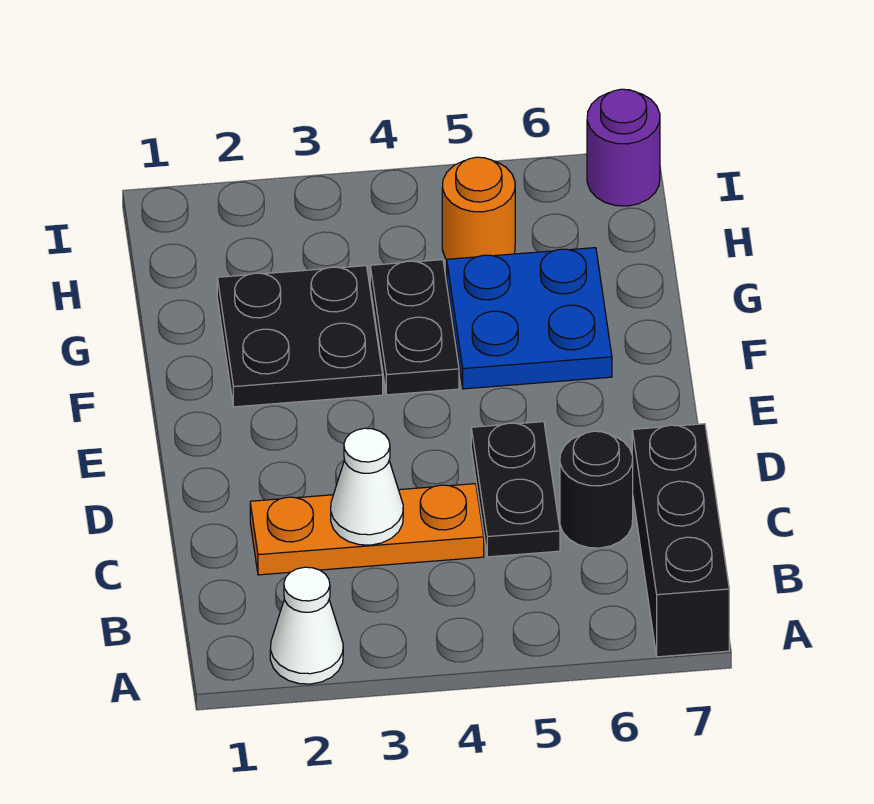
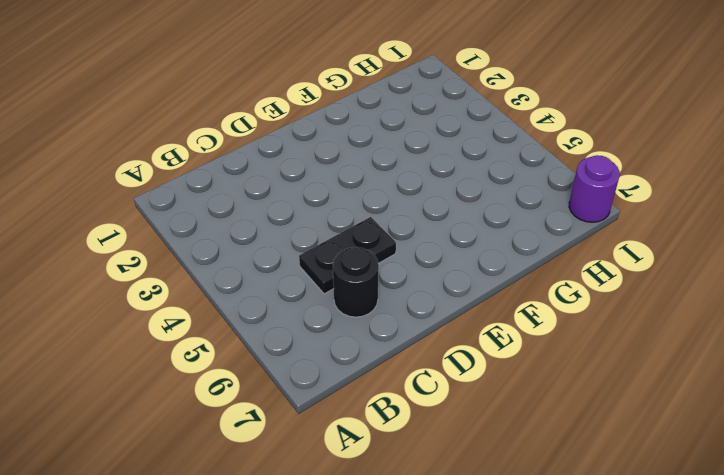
none -> white cone A2 level 1
none -> black brick A7:C7 level 1

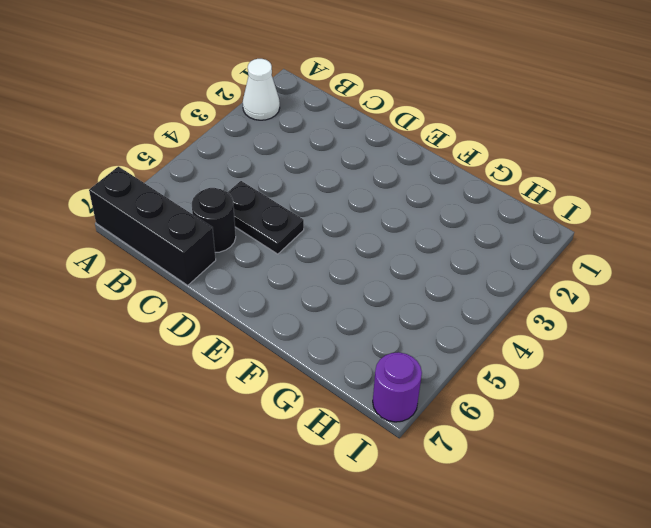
none -> orange plate C2:C4 level 1
none -> black plate F2:G3 level 1

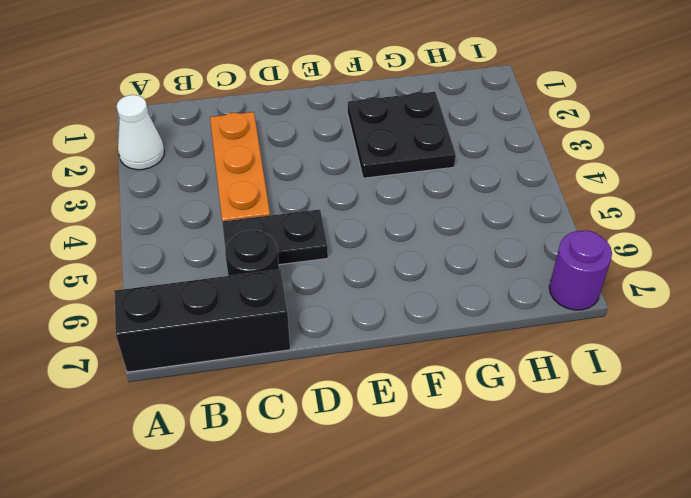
none -> black plate F4:G4 level 1
none -> blue plate F5:G6 level 1

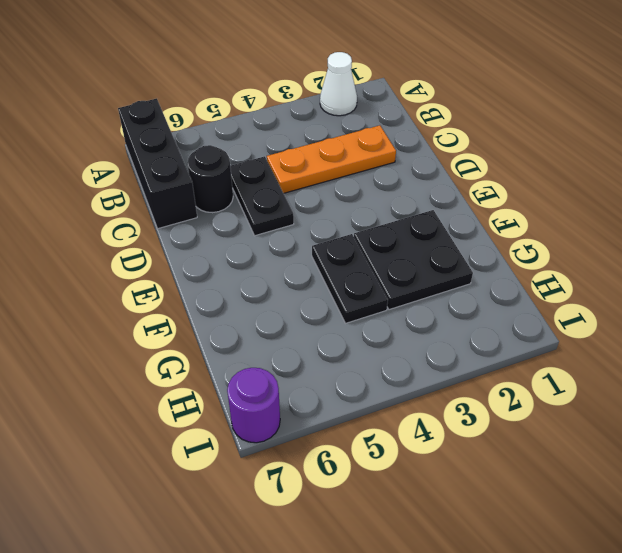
none -> blue plate F5:G6 level 1
none -> orange round brick H5 level 1

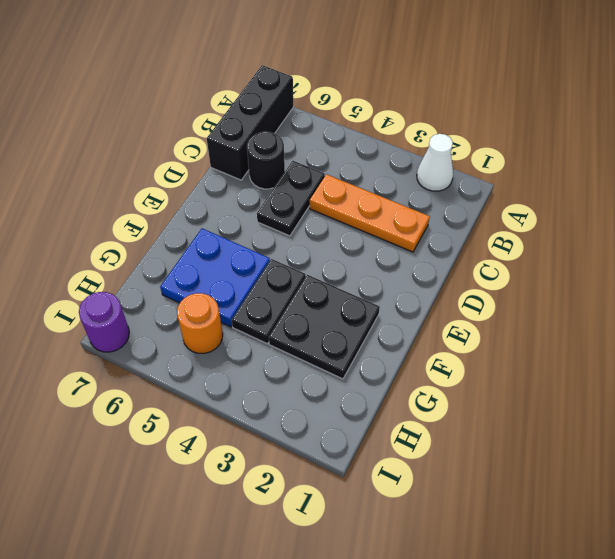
none -> white cone C3 level 2

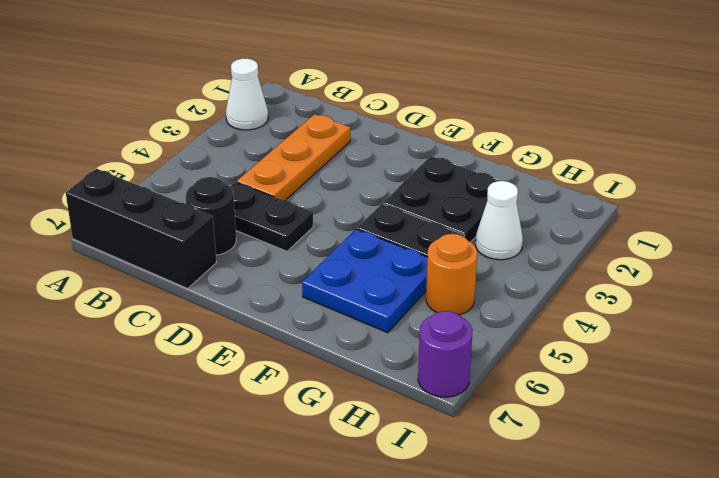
white cone H3 level 1 -> white cone C3 level 2

